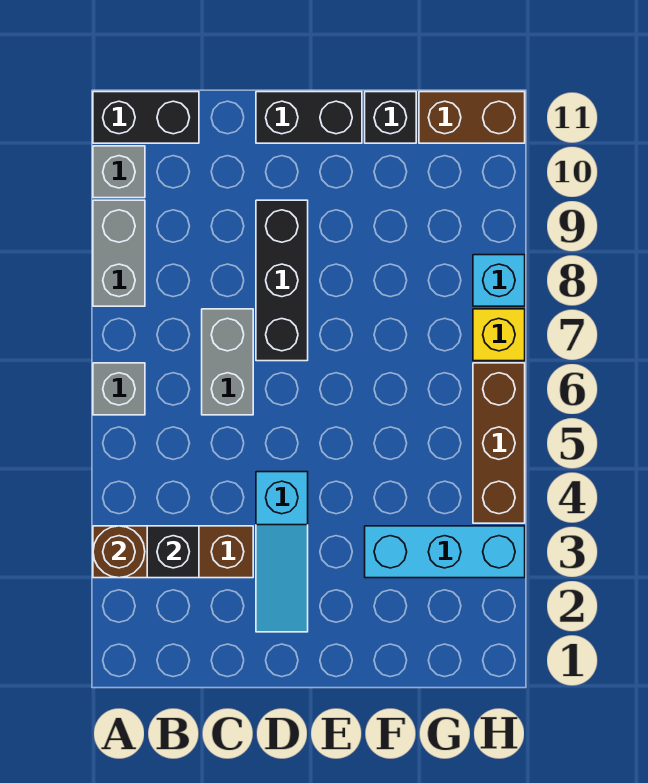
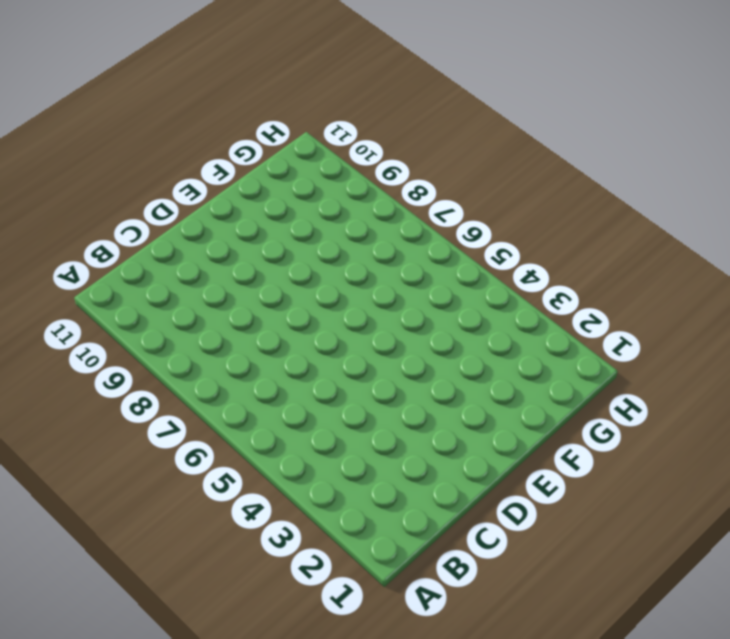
none -> brown brick A3:C3 level 1
none -> grey brick A6 level 1
none -> grey brick A8:A9 level 1

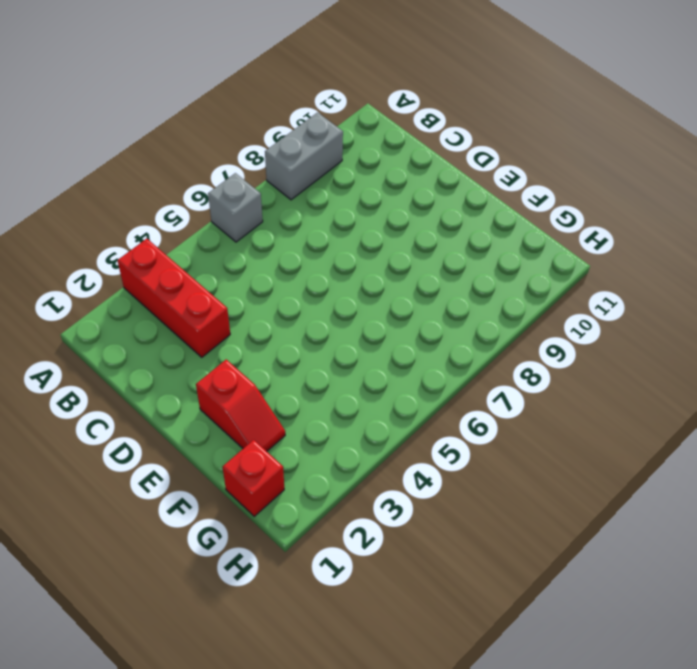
red brick A3:C3 level 1 -> brown brick A3:C3 level 1
red slope E2:F2 level 1 top E -> none
red brick G1 level 1 -> none
none -> grey brick A10 level 1
none -> black brick A11:B11 level 1
none -> grey brick C6:C7 level 1

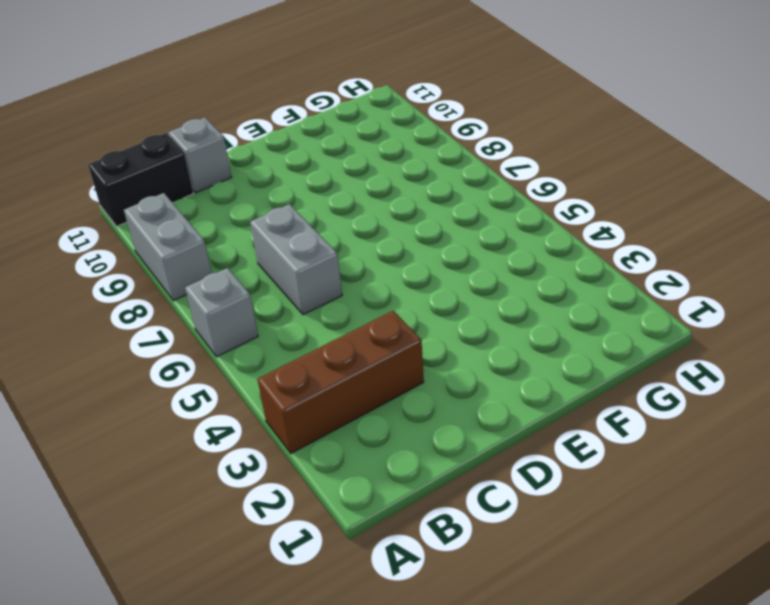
grey brick C11 level 1 -> grey brick A10 level 1
none -> cyan slope D2:D4 level 1 top 4
none -> black brick D7:D9 level 1
none -> black brick D11:E11 level 1

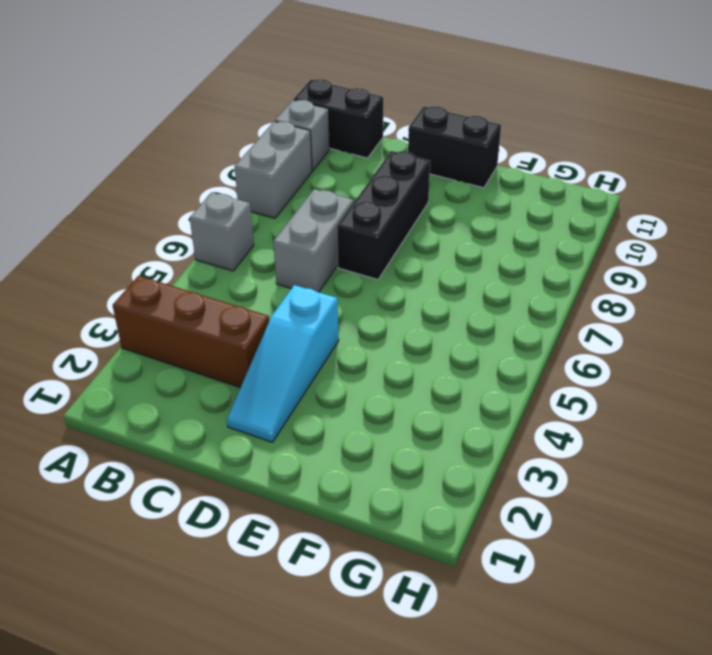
none -> cyan brick F3:H3 level 1
none -> black brick F11 level 1
none -> brown brick G11:H11 level 1

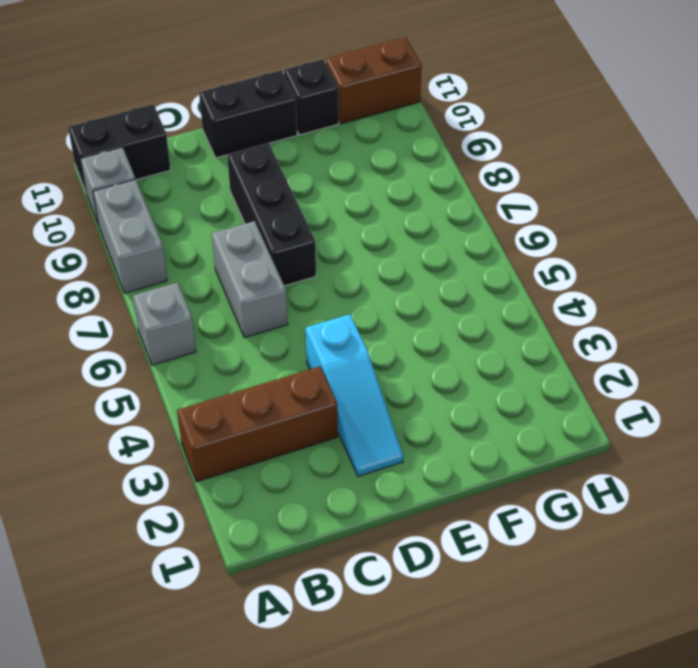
none -> cyan brick F3:H3 level 1
none -> brown brick H4:H6 level 1
none -> yellow brick H7 level 1

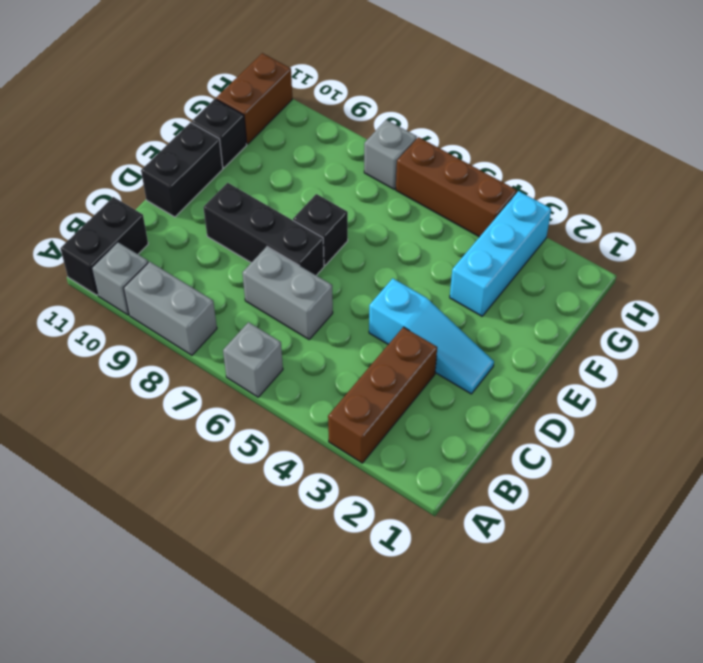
black brick E7 level 1 -> black brick B3 level 2
grey brick H7 level 1 -> yellow brick H7 level 1
none -> cyan brick H8 level 1
none -> brown round brick A3 level 2

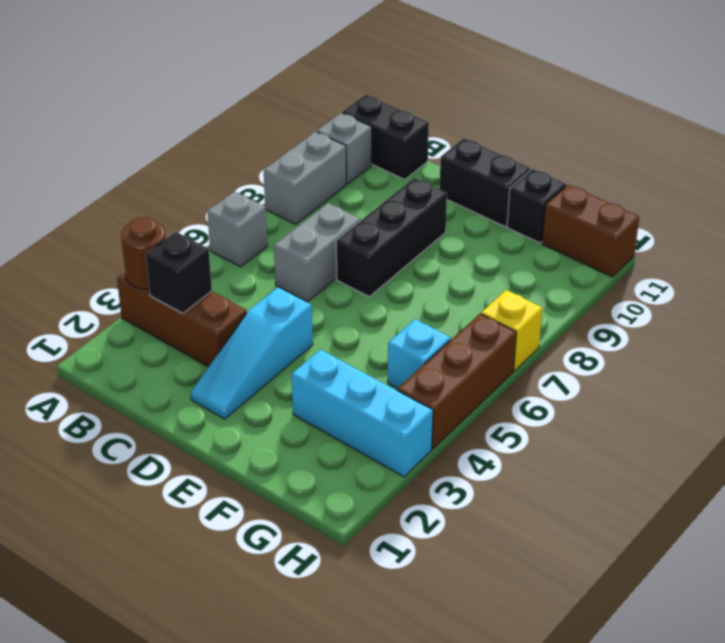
cyan brick G5 level 1 -> cyan brick H8 level 1

